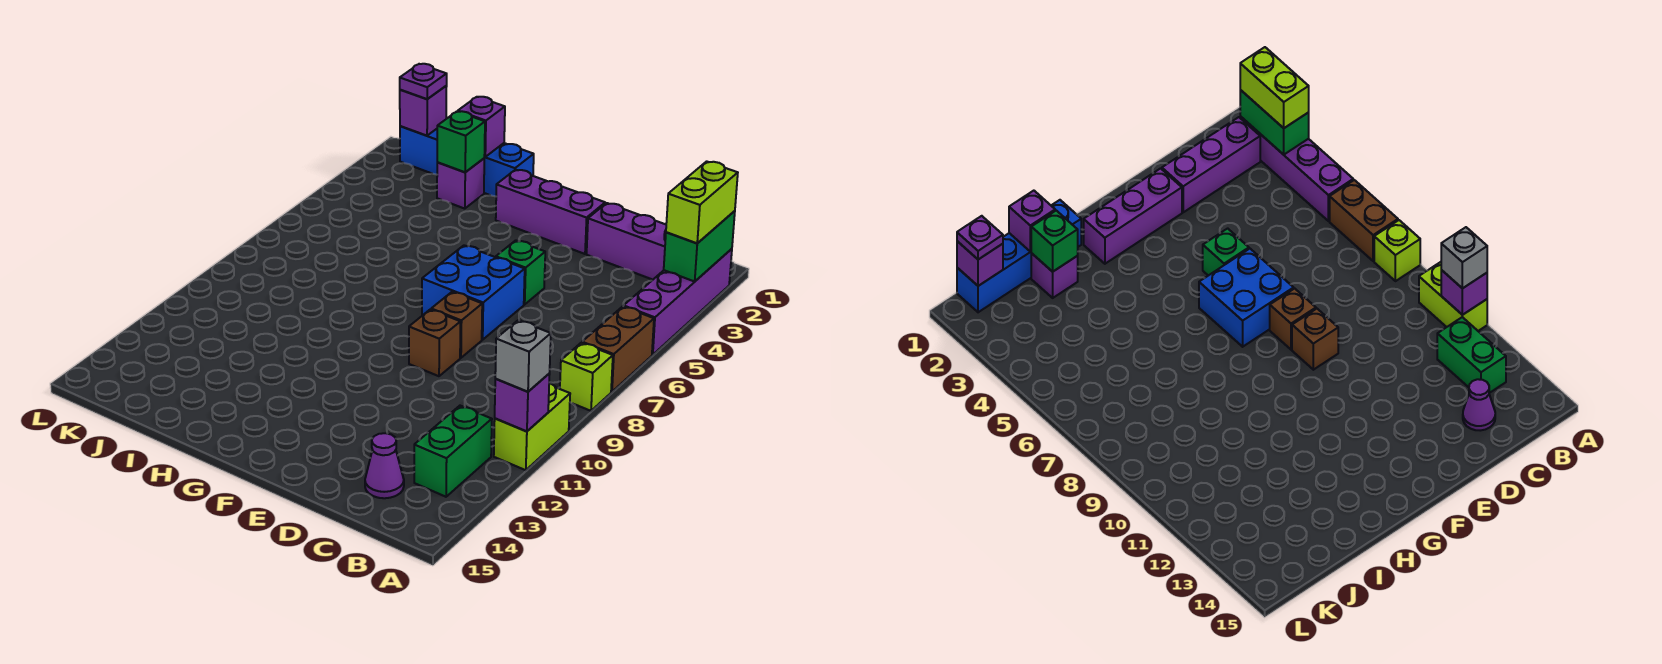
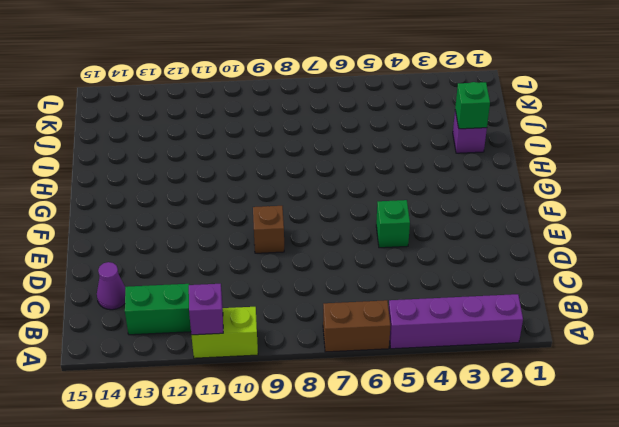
none -> lime brick A8 level 1
none -> purple brick B2:D2 level 1
none -> purple brick E2:G2 level 1

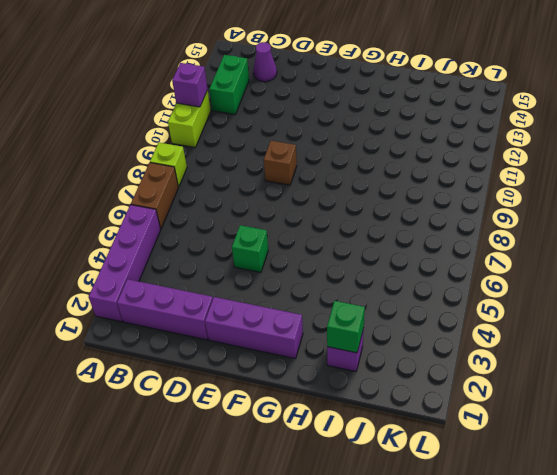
none -> blue brick E6:F7 level 1
none -> brown brick E8 level 1
none -> blue brick H1:K1 level 1

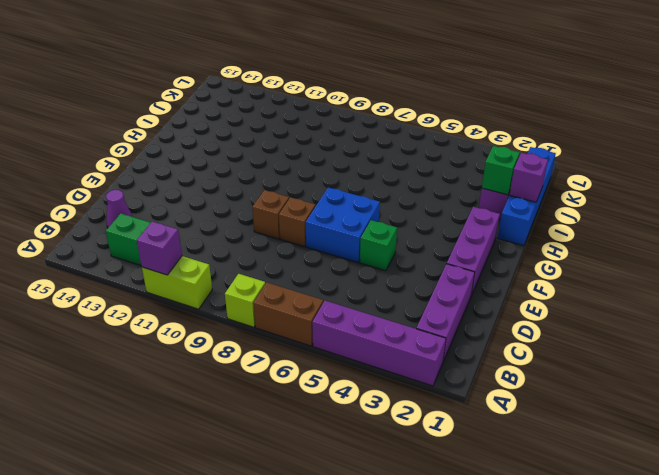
none -> green brick A2:A3 level 2
none -> purple brick K1 level 2
none -> lime brick A2:A3 level 3

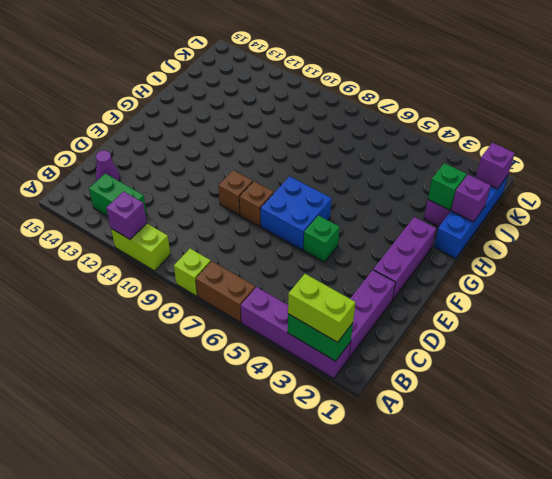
none -> grey brick A11 level 3
none -> purple plate K1 level 3

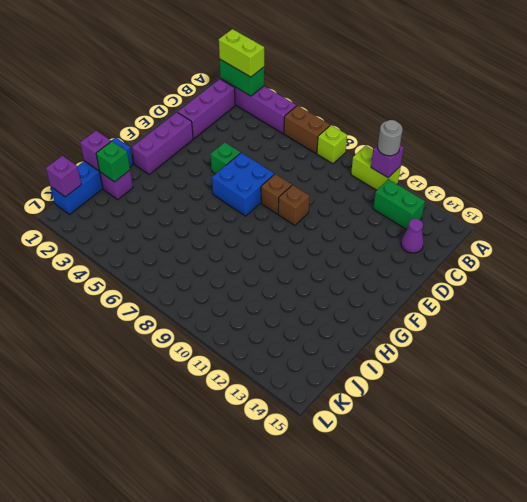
grey round brick A11 level 3 -> grey brick A11 level 3
none -> purple plate K1 level 3

